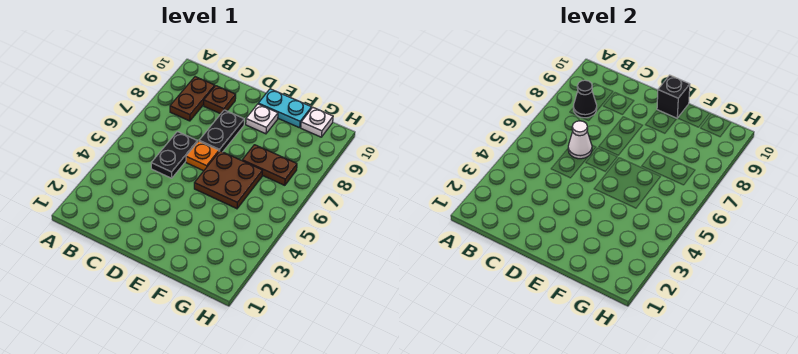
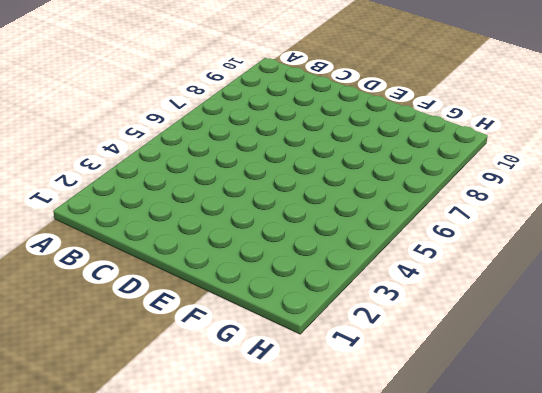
none -> brown plate B8:B9 level 1
none -> black plate C5:C6 level 1
none -> brown plate C9 level 1

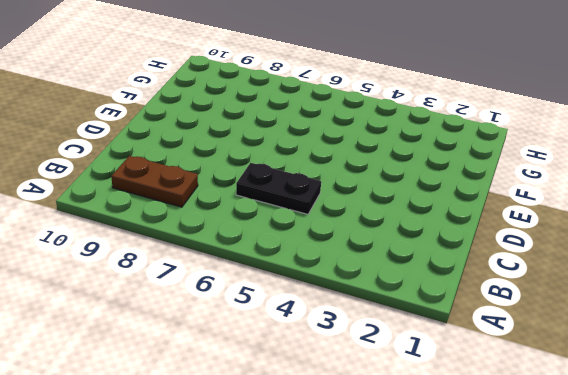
none -> brown plate C9 level 1
none -> orange plate D6 level 1
none -> black plate D7:D8 level 1

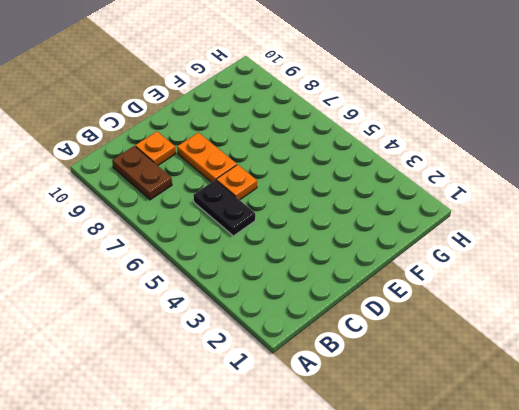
orange plate C9 level 1 -> brown plate C9 level 1
orange plate D7:D8 level 1 -> black plate D7:D8 level 1
none -> brown plate E5:F6 level 1
none -> white plate E9 level 1
none -> cyan plate E10:F10 level 1

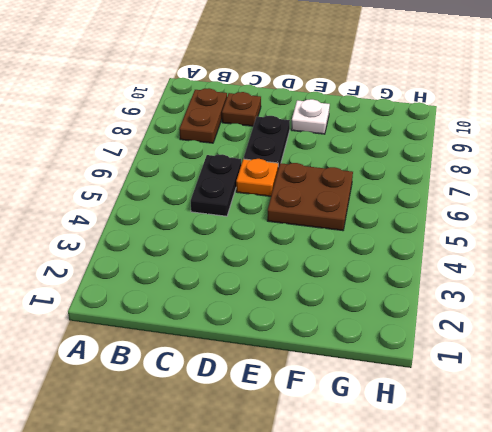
none -> cyan plate E10:F10 level 1
none -> brown plate F7:G7 level 1
none -> white plate G10 level 1

